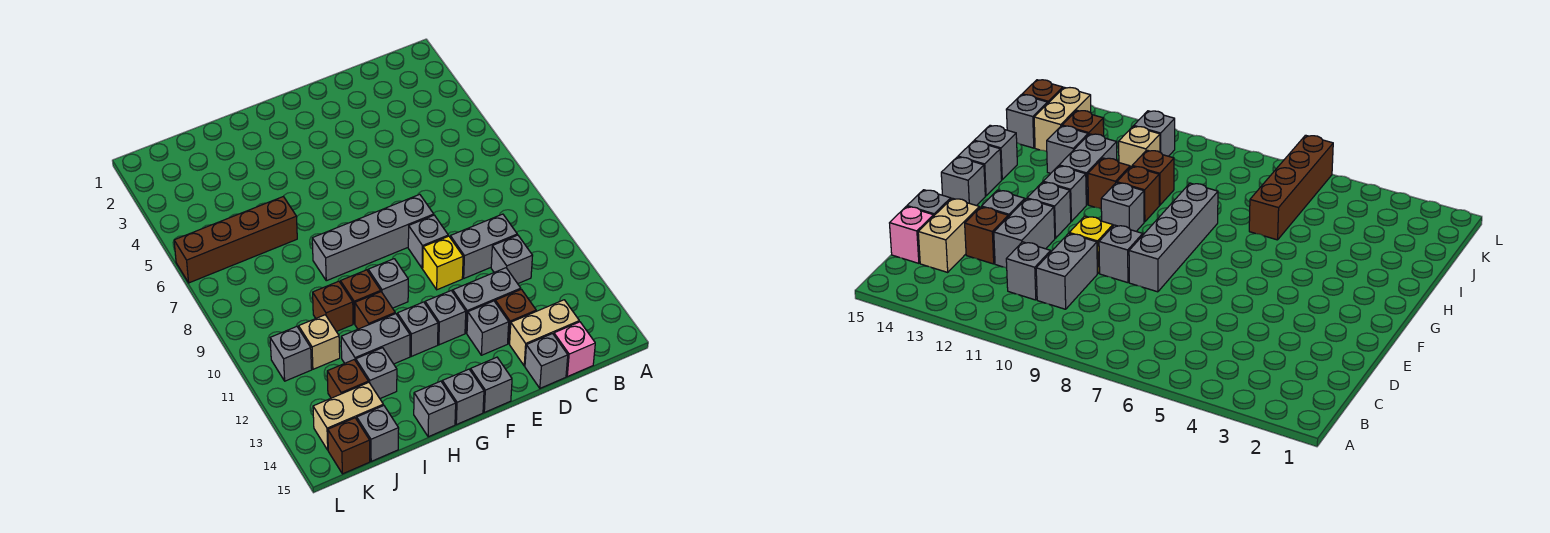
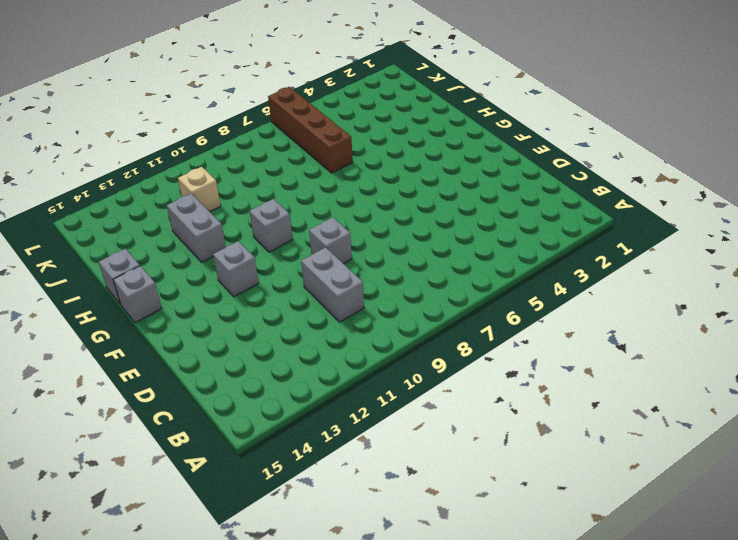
none -> grey brick C11 level 1
none -> tan brick C14:D14 level 1
none -> pink brick C15 level 1

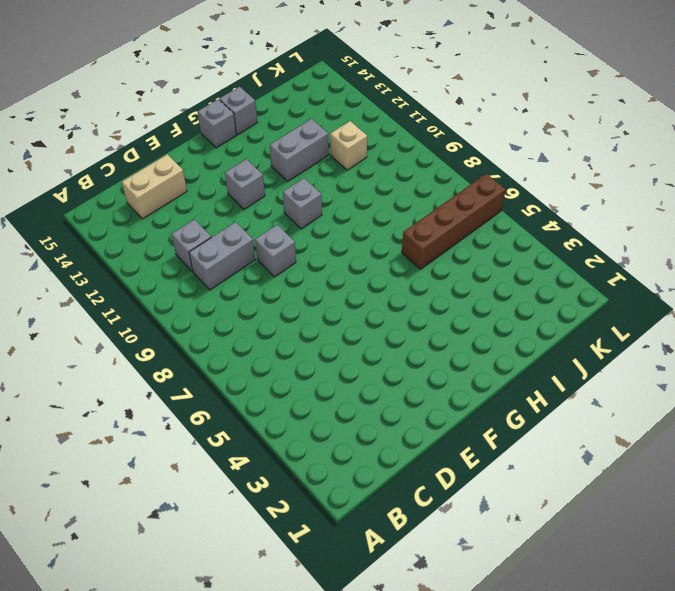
none -> pink brick C15 level 1
none -> grey brick D12:E12 level 1
none -> brown brick D13 level 1

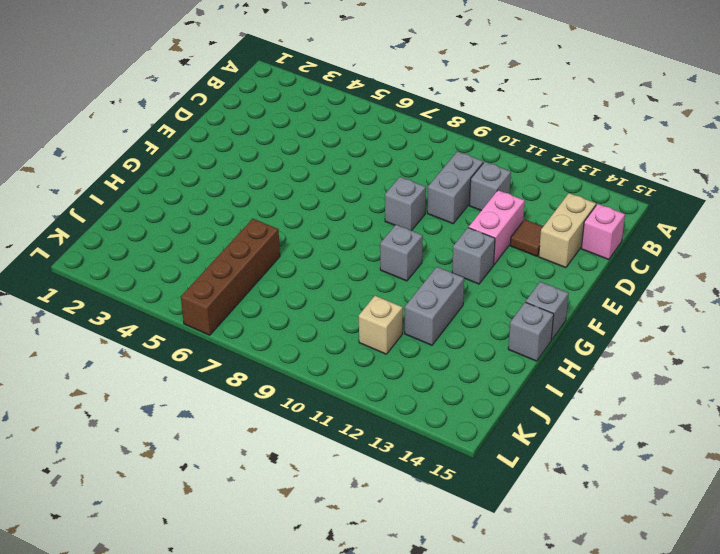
pink brick D12:E12 level 1 -> grey brick D12:E12 level 1
brown tile D13 level 1 -> brown brick D13 level 1
none -> grey brick D15 level 1
none -> grey brick E8:H8 level 1
none -> yellow brick E10 level 1

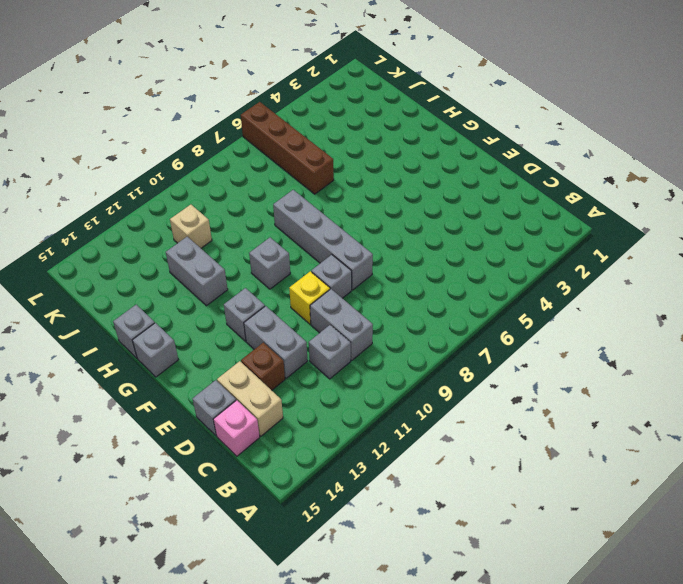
none -> grey brick E13 level 1
none -> grey brick F15 level 1
none -> grey brick G12 level 1

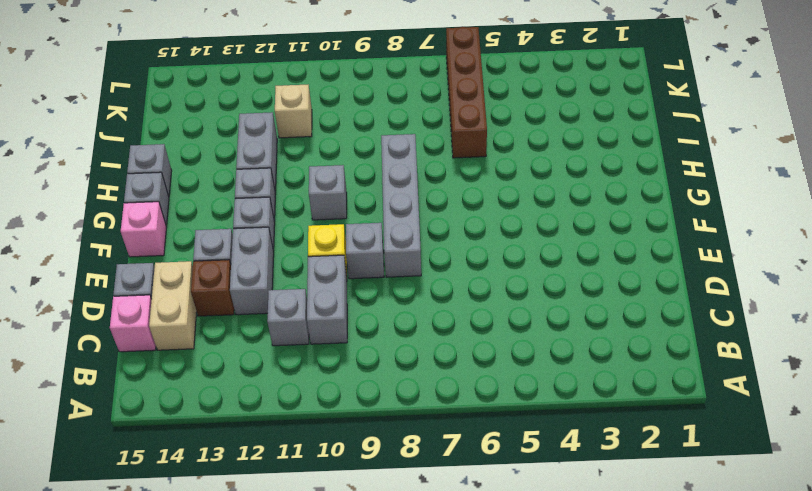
pink brick F15 level 1 -> grey brick F15 level 1
none -> brown brick H10 level 1
none -> brown brick H11 level 1
none -> brown brick I10 level 1

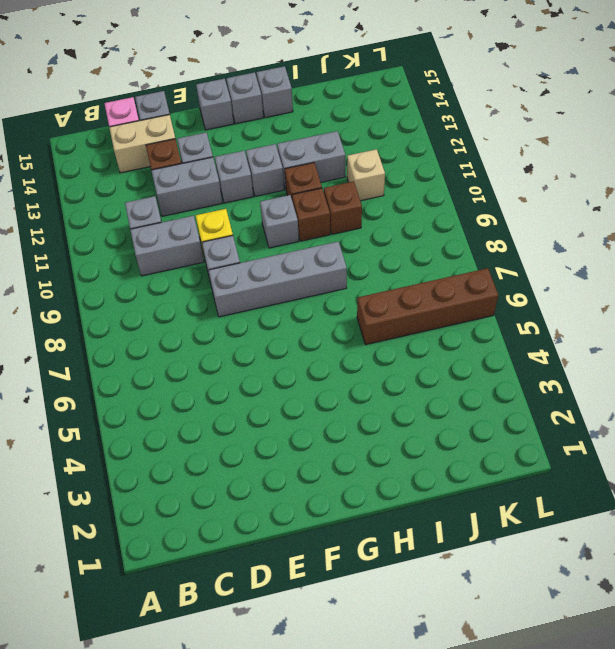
none -> grey brick I13 level 1
none -> brown brick J13 level 1
none -> tan brick J14:K14 level 1

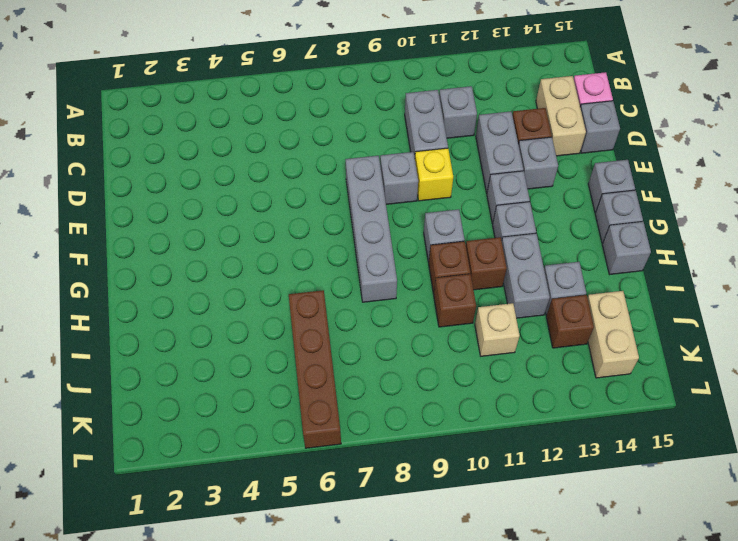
none -> grey brick J15 level 1
none -> grey brick K11 level 1
none -> brown brick K15 level 1

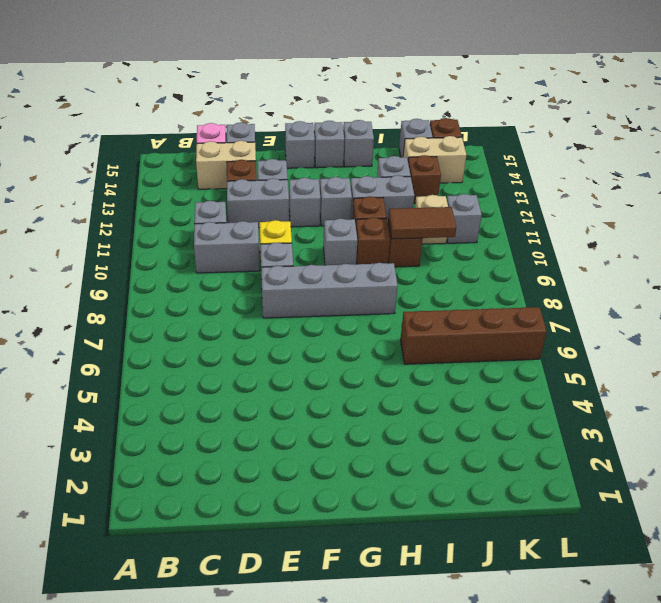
brown tile I10:J10 level 2 -> none

